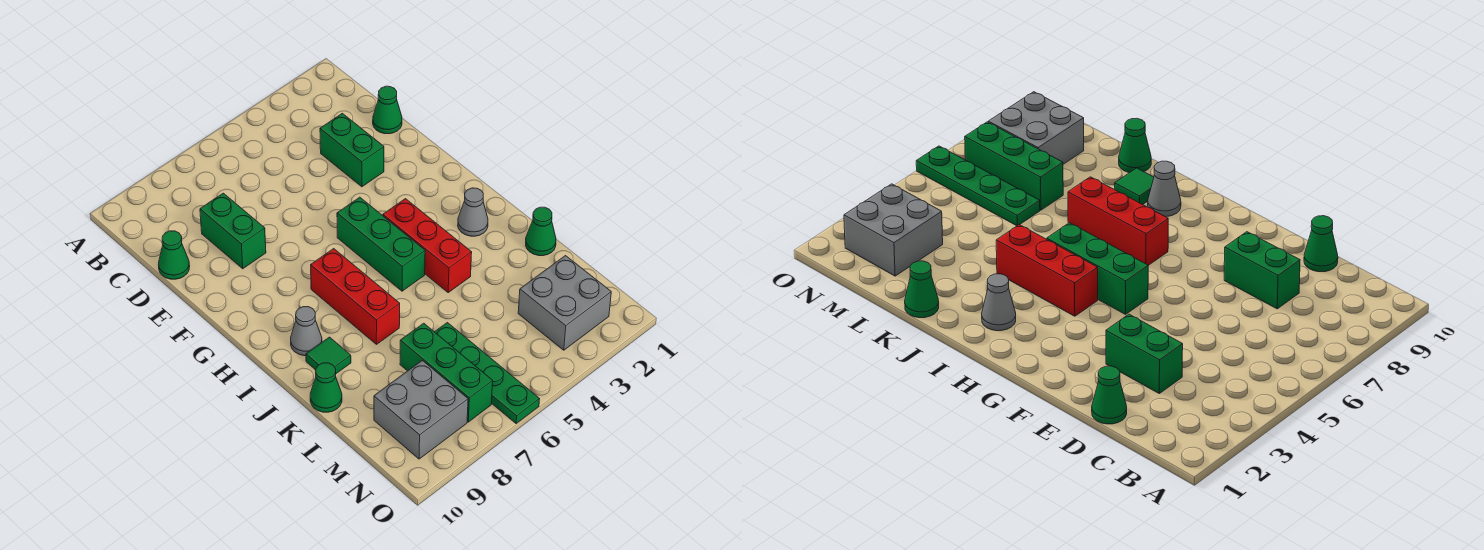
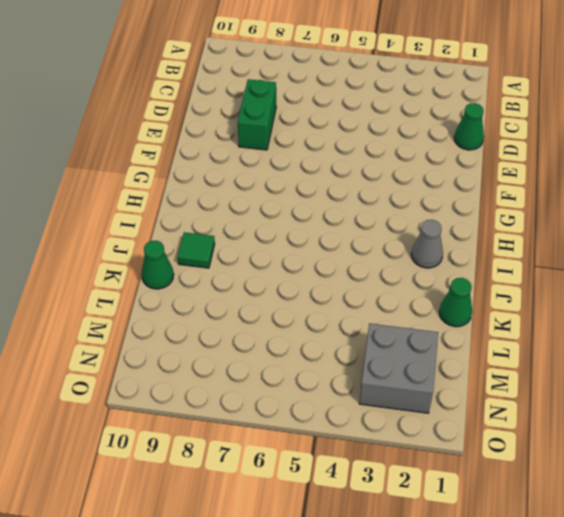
none -> green brick D3:E3 level 1
none -> green cone D10 level 1
none -> green brick G5:I5 level 1

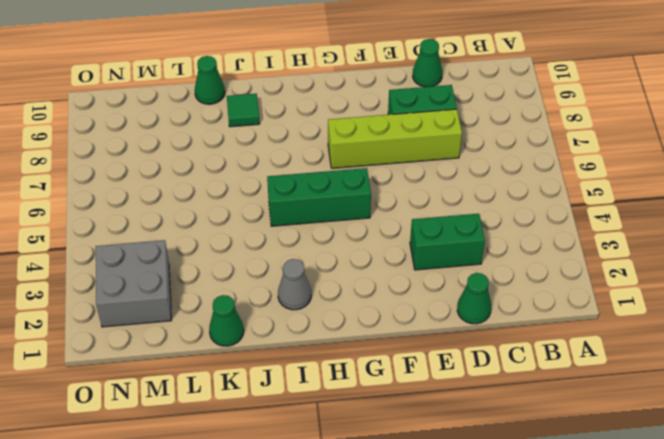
lime brick D7:G7 level 1 -> none
none -> red brick H4:J4 level 1
none -> red brick H7:J7 level 1
none -> grey cone I9 level 1

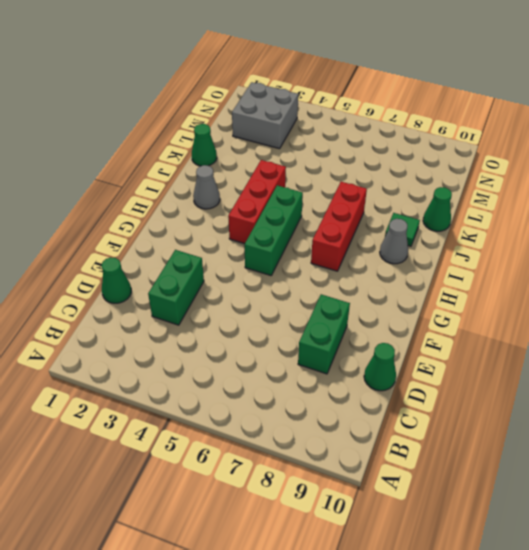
none -> green plate L6:O6 level 1
none -> green brick L7:N7 level 1
none -> grey brick M8:N9 level 1

